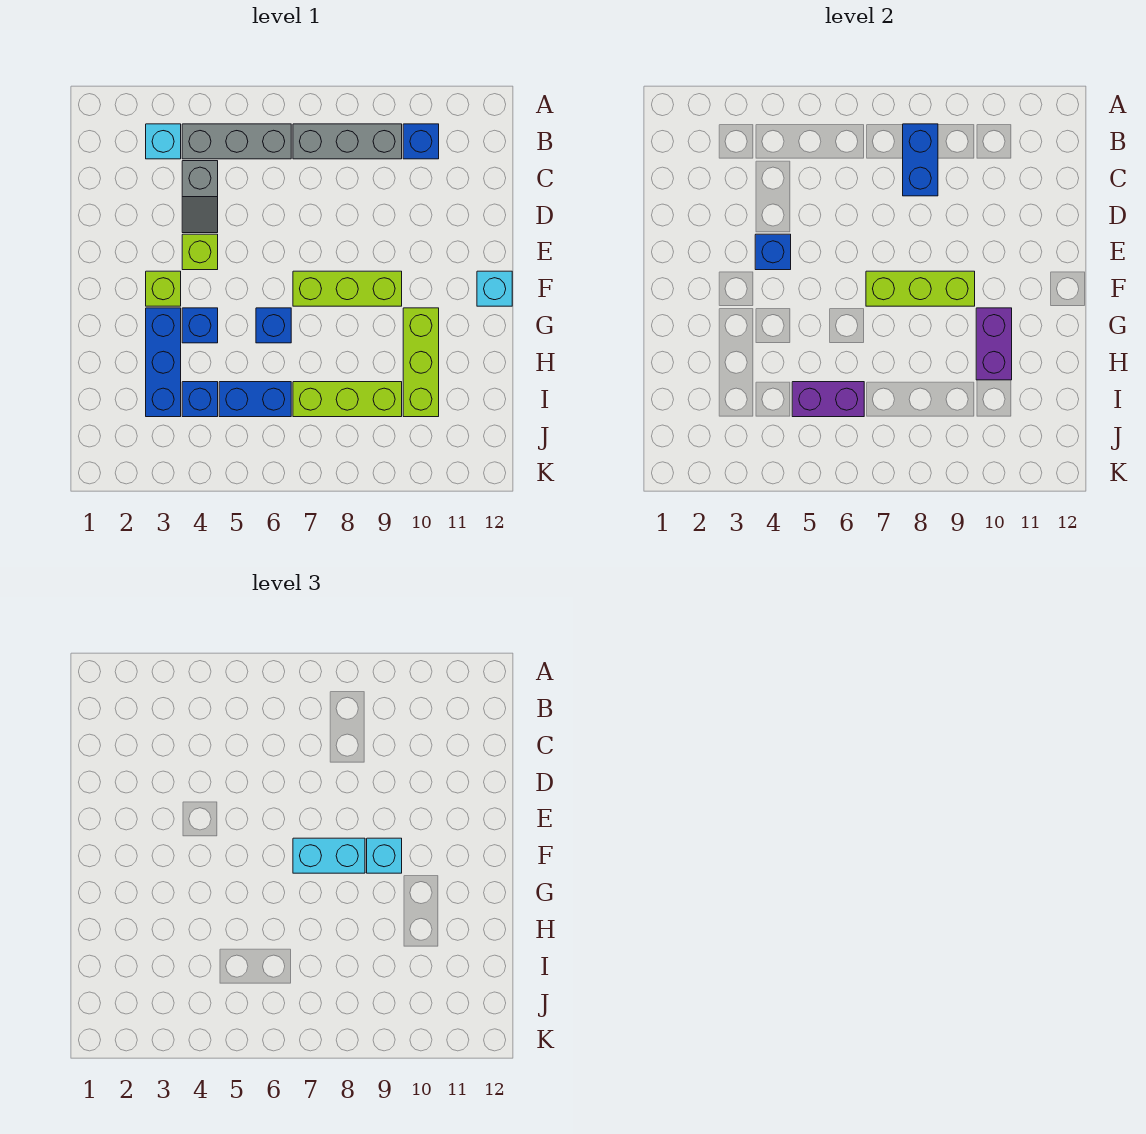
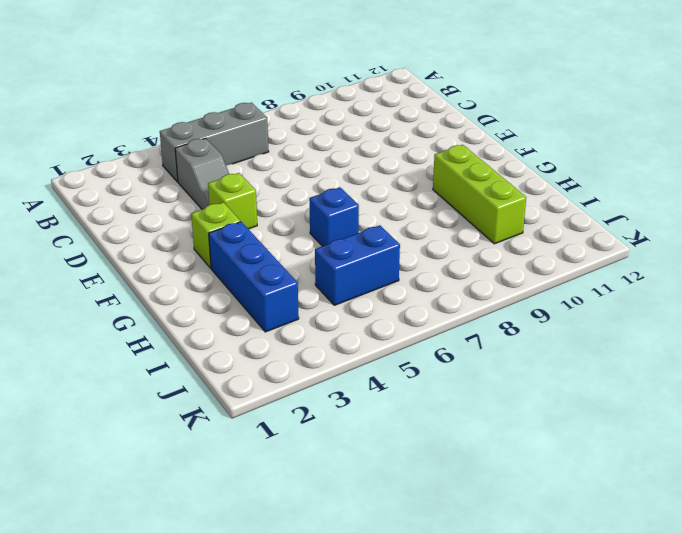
none -> cyan brick B3 level 1
none -> grey brick B7:B9 level 1
none -> blue brick B10 level 1

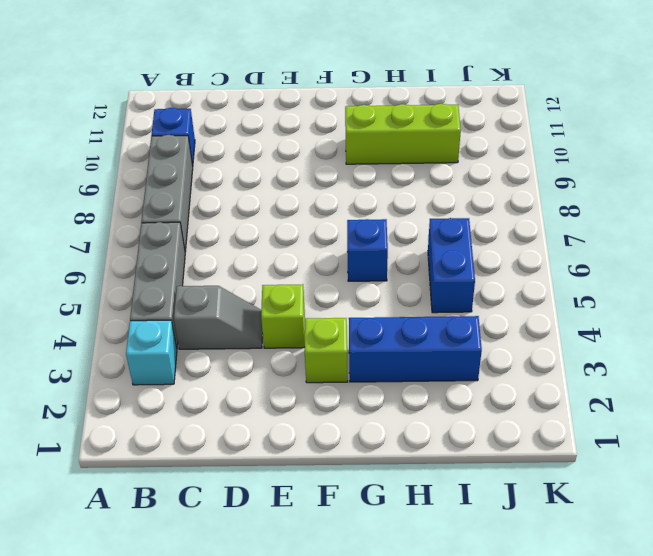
none -> lime brick F7:F9 level 1
none -> cyan brick F12 level 1
none -> blue brick G4 level 1

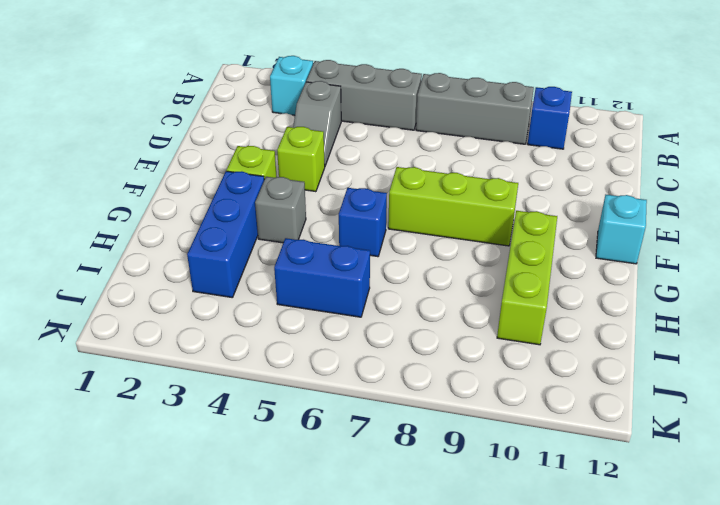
grey brick G4 level 1 -> blue brick G4 level 1
none -> blue brick I4 level 1
none -> lime brick I7:I9 level 1
none -> blue brick B8:C8 level 2

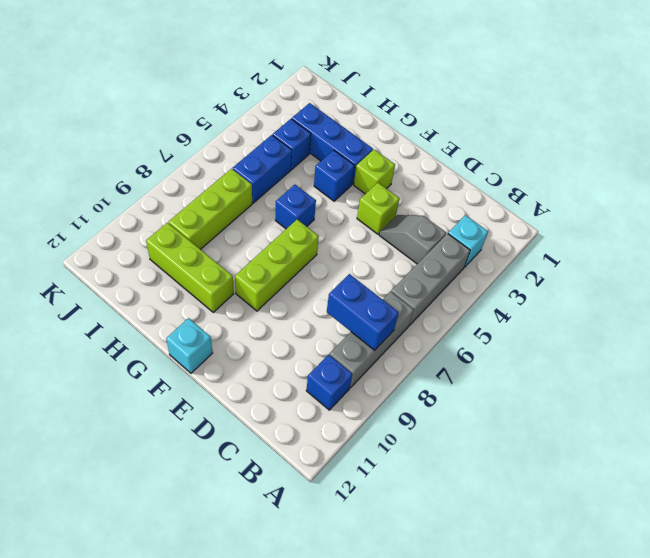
none -> blue brick E4 level 2
none -> lime brick F7:F9 level 2
none -> purple brick G10:H10 level 2

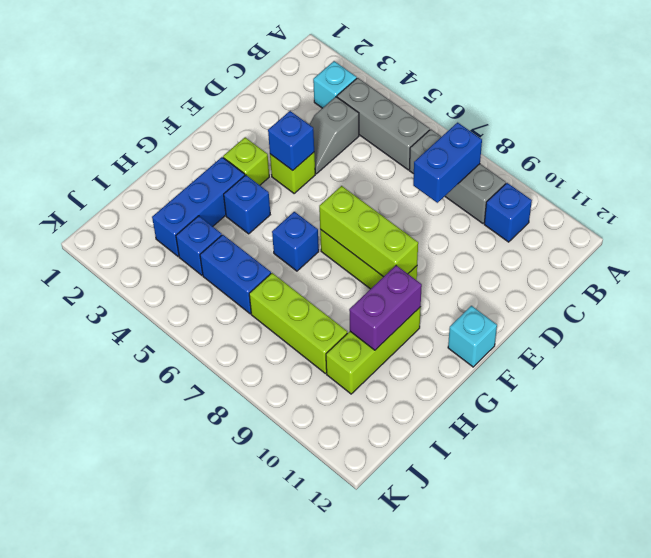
none -> purple brick I5:I6 level 2
none -> cyan brick F7:F8 level 3
none -> cyan brick F9 level 3

